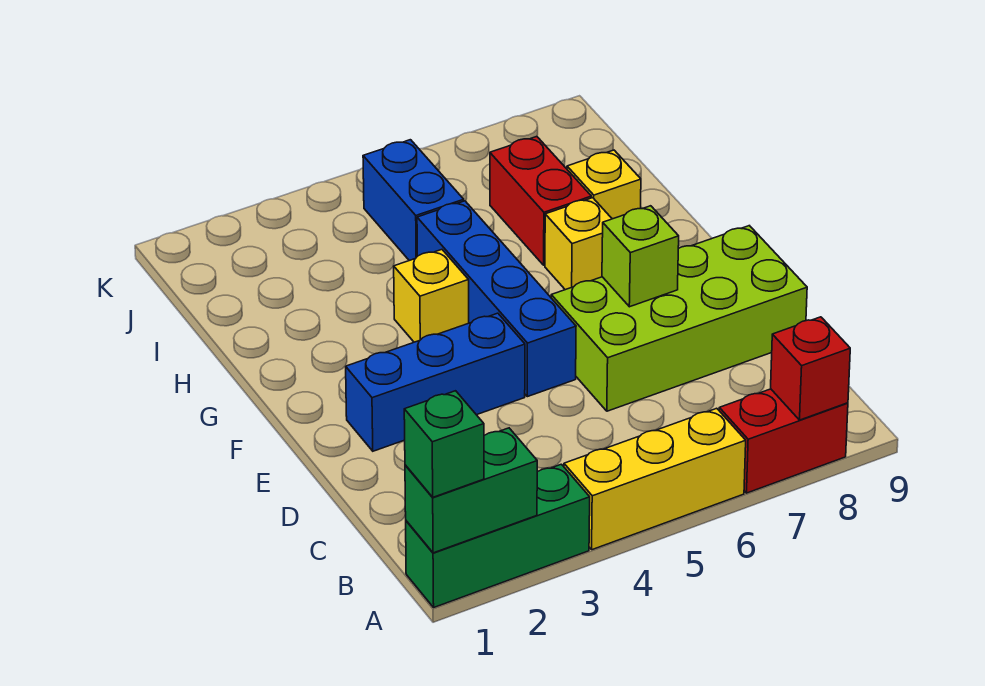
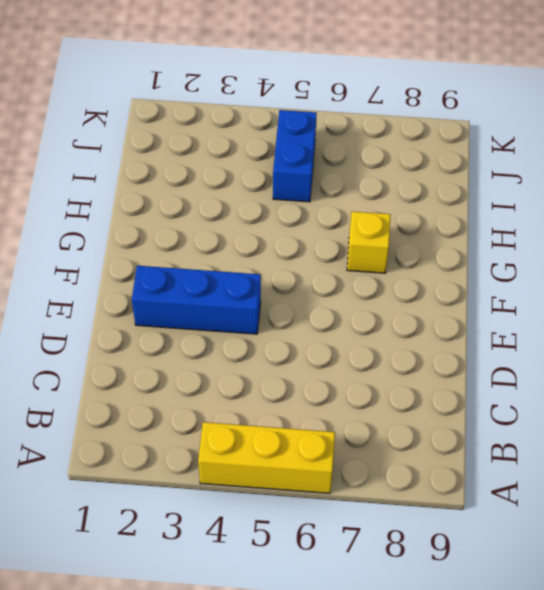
none -> green brick A1:A3 level 1
none -> red brick A7:A8 level 1
none -> lime brick D6:E9 level 1

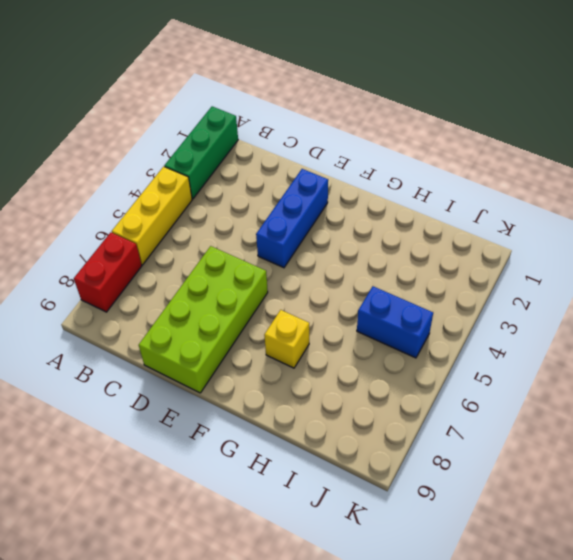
none -> blue brick E5:H5 level 1
none -> yellow brick G4 level 1
none -> red brick H7:I7 level 1

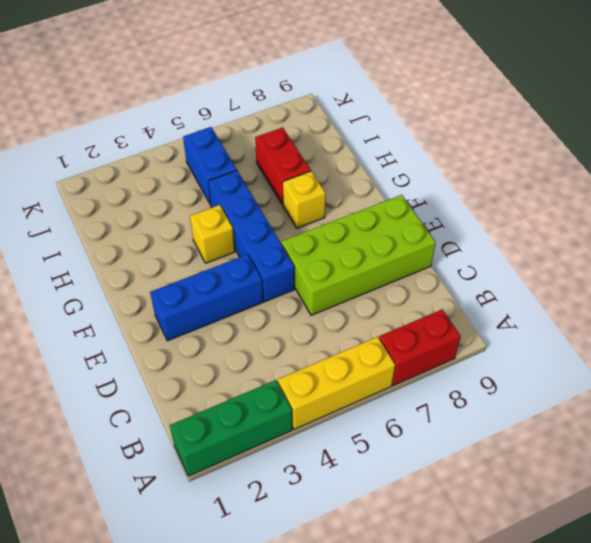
none -> yellow brick H8 level 1
none -> green brick A1:A2 level 2
none -> red brick A8 level 2

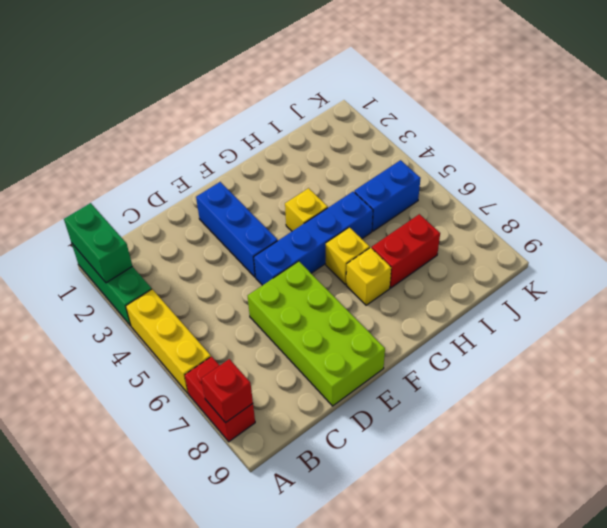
yellow brick G6 level 1 -> yellow brick H8 level 1
none -> lime brick E7 level 2
none -> green brick A1 level 3

